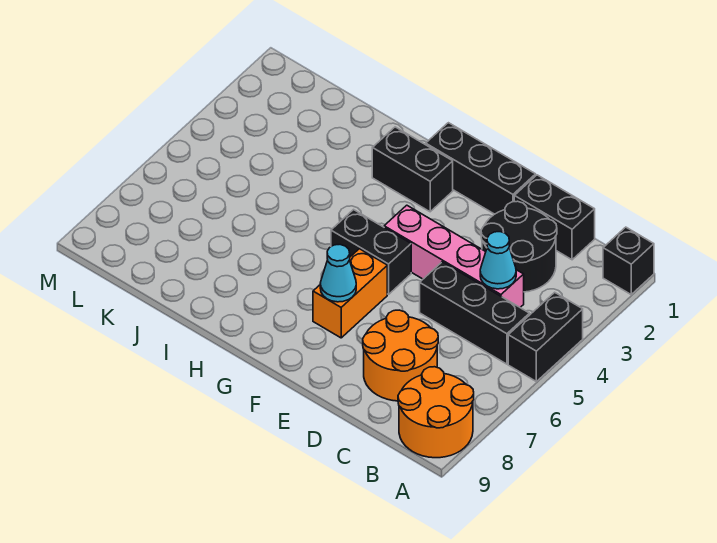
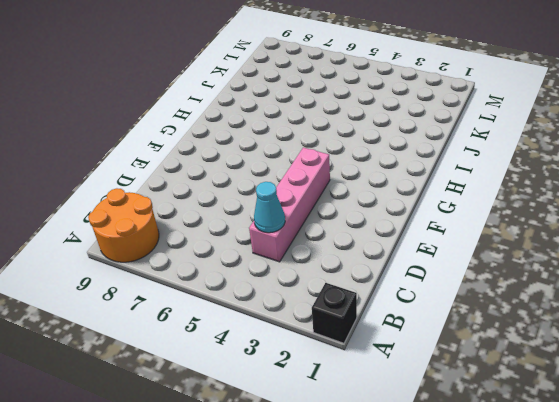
none -> black brick A4:A5 level 1
none -> black brick B5:D5 level 1
none -> black brick C1:D1 level 1

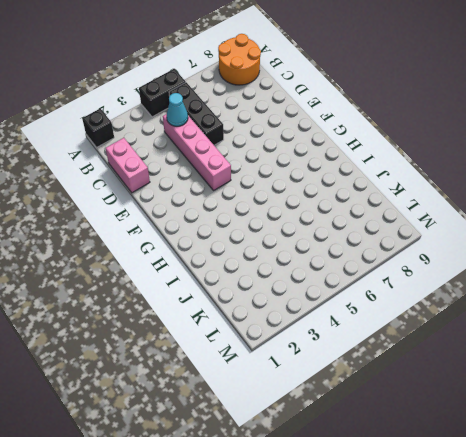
pink brick C1:D1 level 1 -> black brick C1:D1 level 1
none -> black round brick C2:D3 level 1
none -> orange round brick C7:D8 level 1
none -> black brick E1:G1 level 1

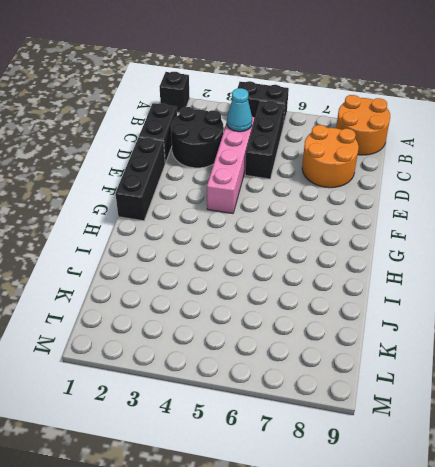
none -> black brick F5:G5 level 1
none -> orange brick F6:F7 level 1
none -> black brick G2:H2 level 1

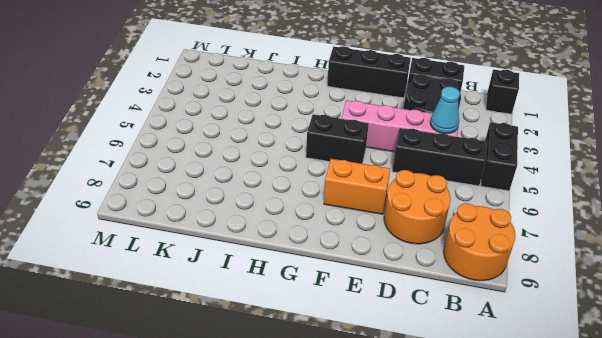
orange brick E7:F7 level 1 -> orange brick F6:F7 level 1
none -> black brick G2:H2 level 1
none -> cyan cone F7 level 2

